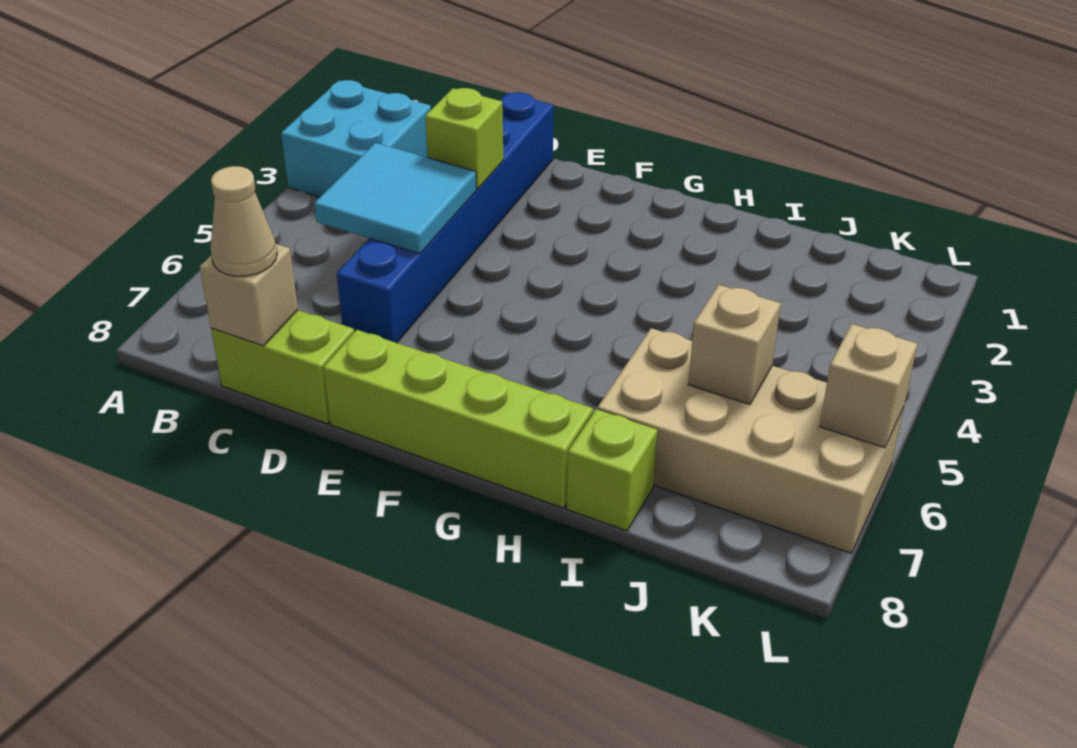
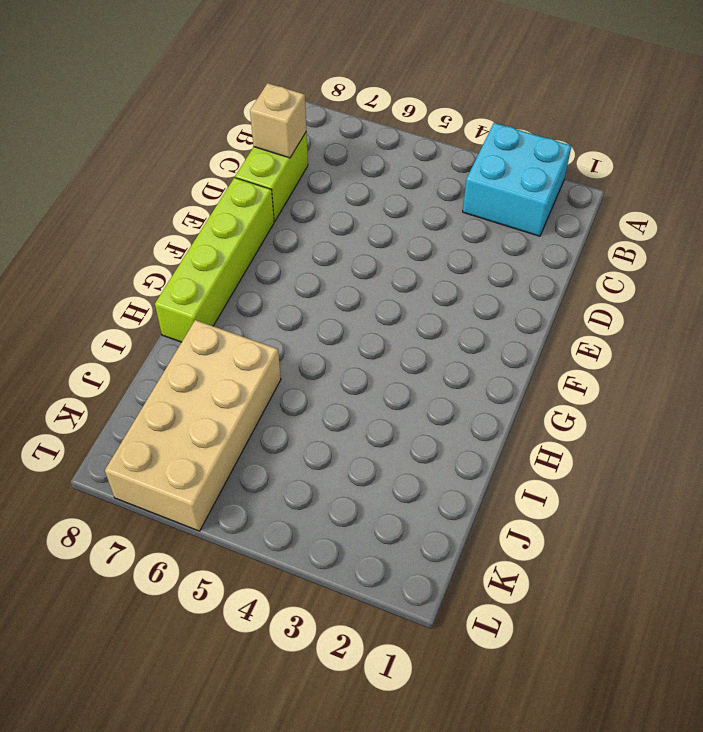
none -> blue brick D1:D6 level 1
none -> lime brick I8 level 1
none -> cyan tile C4:D5 level 2

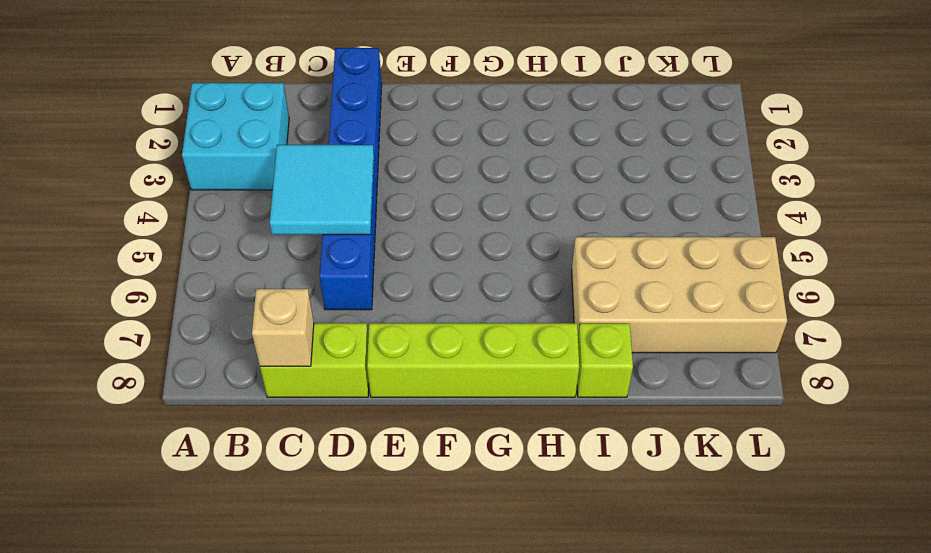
none -> lime brick D3 level 2
none -> tan brick J6 level 2
none -> tan brick L6 level 2

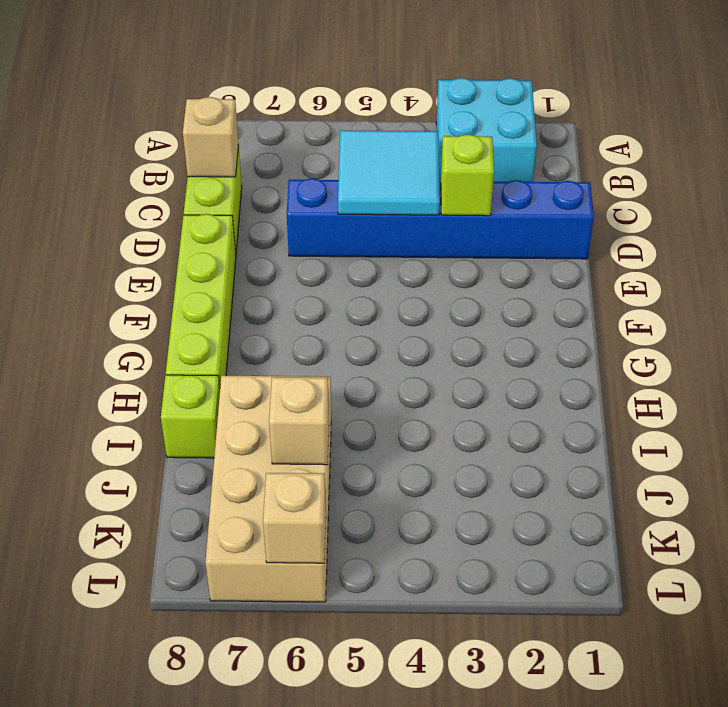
none -> tan cone C8 level 3

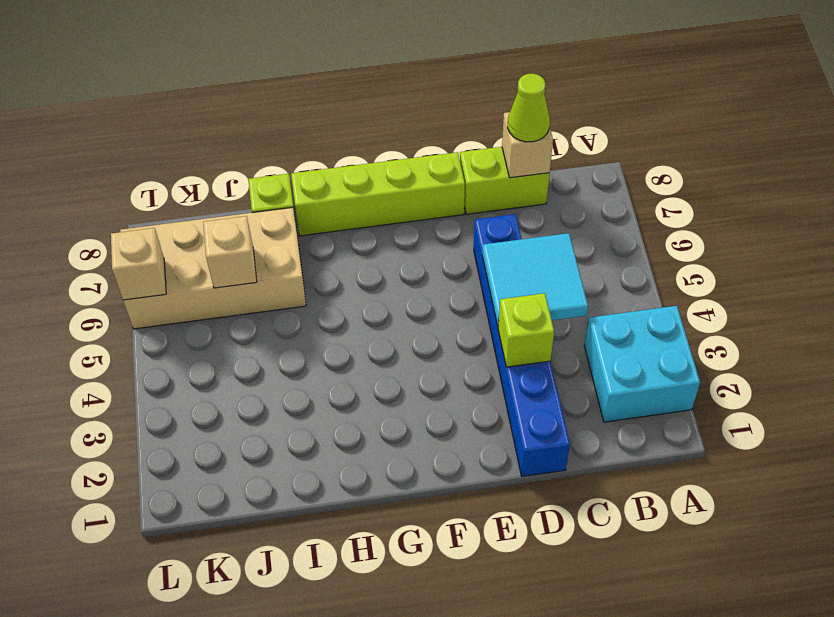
lime cone C8 level 3 -> tan cone C8 level 3

